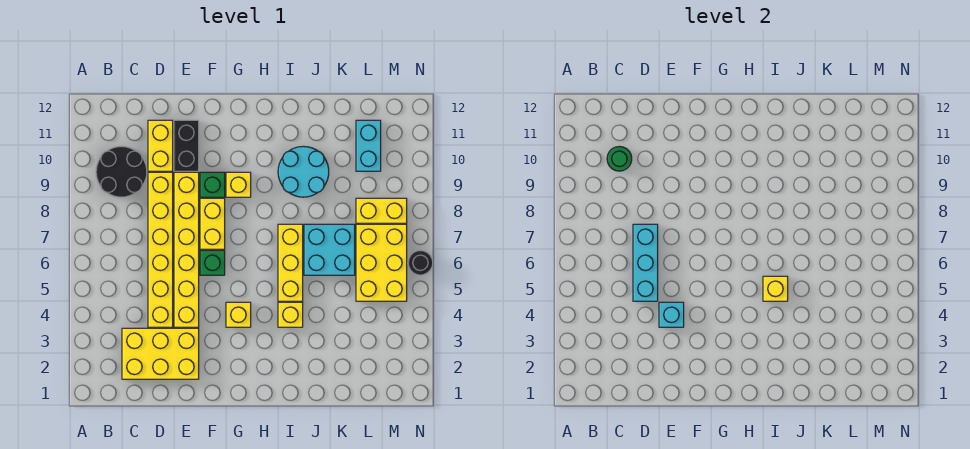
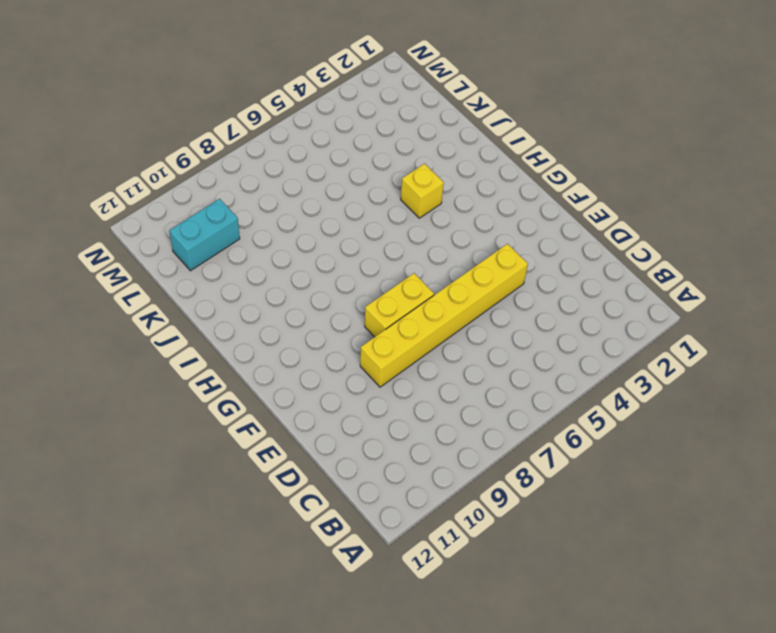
none -> black round brick B9:C10 level 1
none -> yellow brick C2:E3 level 1
none -> yellow brick D4:D9 level 1

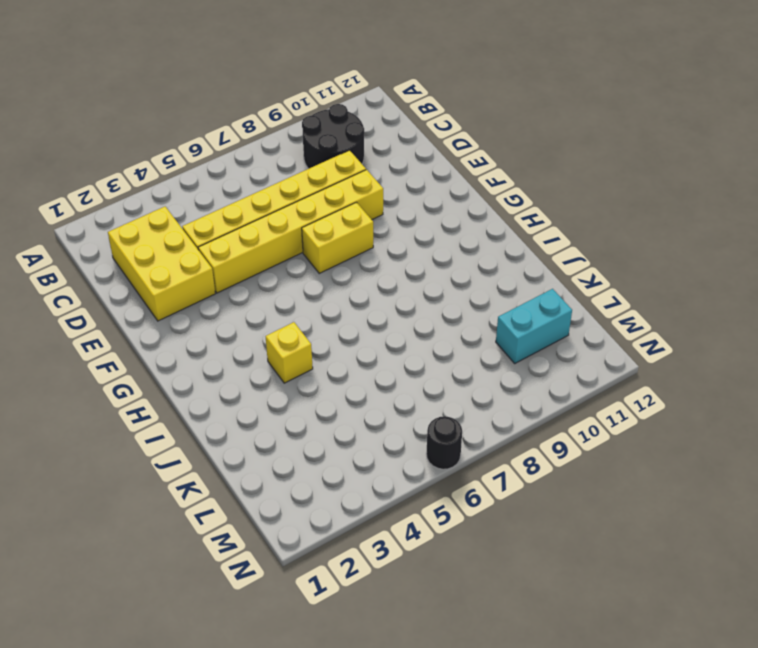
none -> yellow brick D10:D11 level 1
none -> black brick E10:E11 level 1
none -> green brick F6 level 1

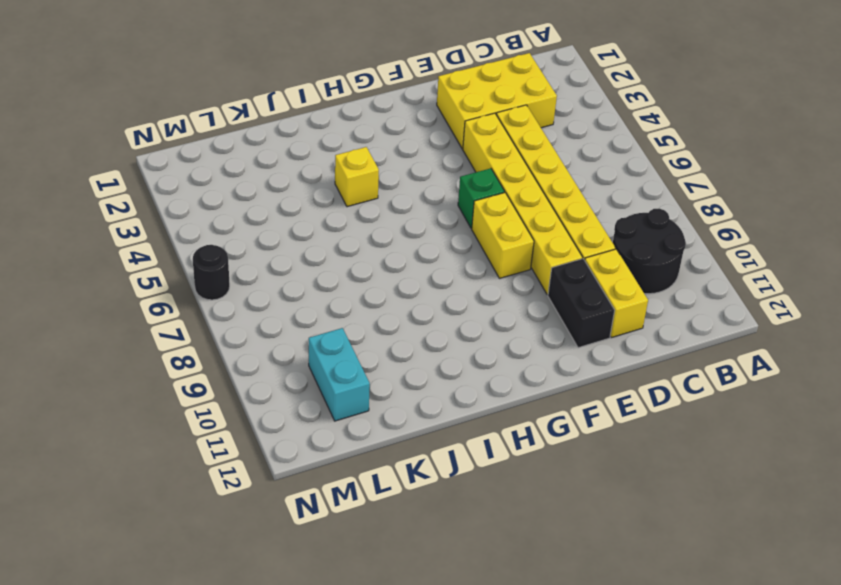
none -> green brick F9 level 1
none -> yellow brick G4 level 1
none -> yellow brick G9 level 1

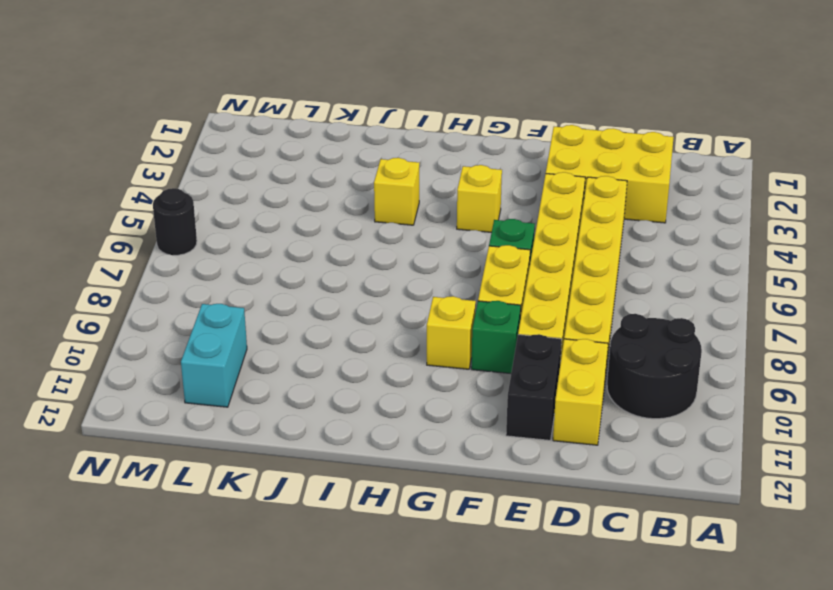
none -> yellow brick I5:I7 level 1
none -> cyan round brick I9:J10 level 1
none -> cyan brick J6:K7 level 1

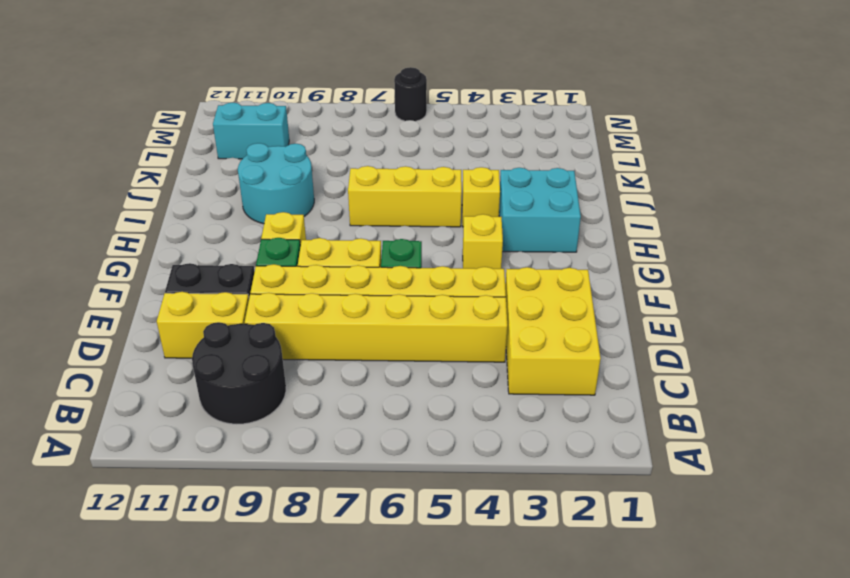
cyan brick H2:I3 level 1 -> cyan brick J6:K7 level 1
none -> yellow brick L5:M7 level 1
none -> yellow brick L8:M8 level 1
none -> green round brick C10 level 2

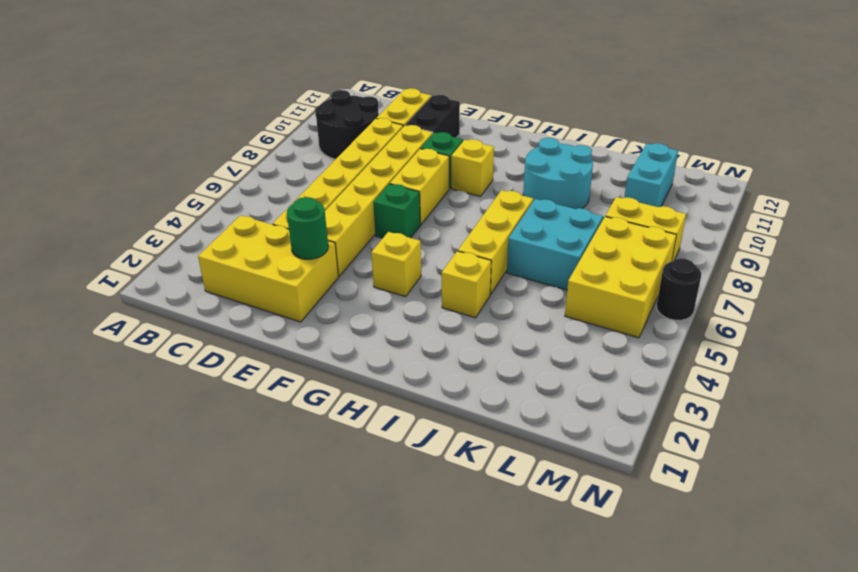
green round brick E3 level 2 -> green round brick C10 level 2
none -> cyan brick D5:D7 level 2
none -> cyan brick E4 level 2
none -> yellow brick I5 level 2

